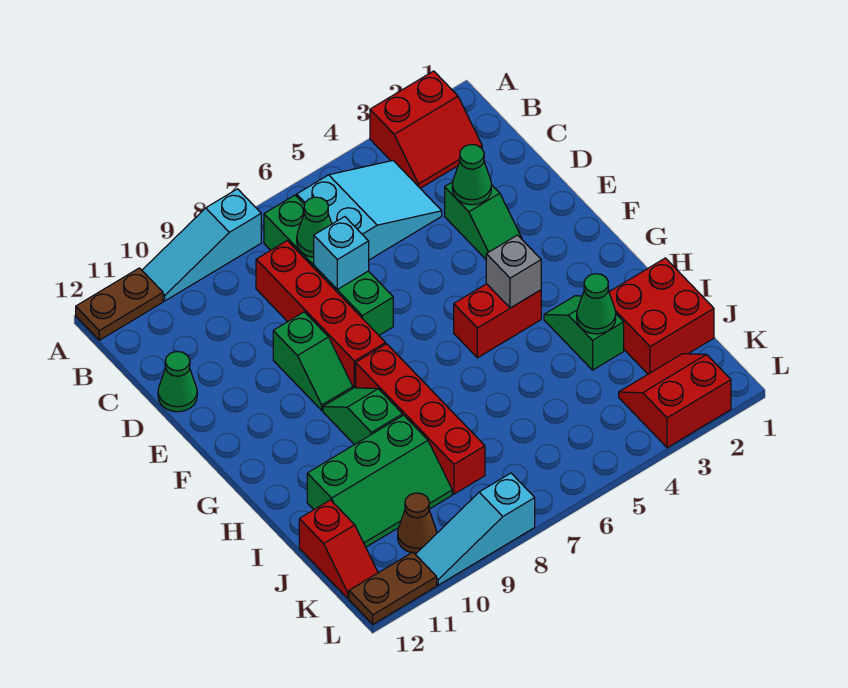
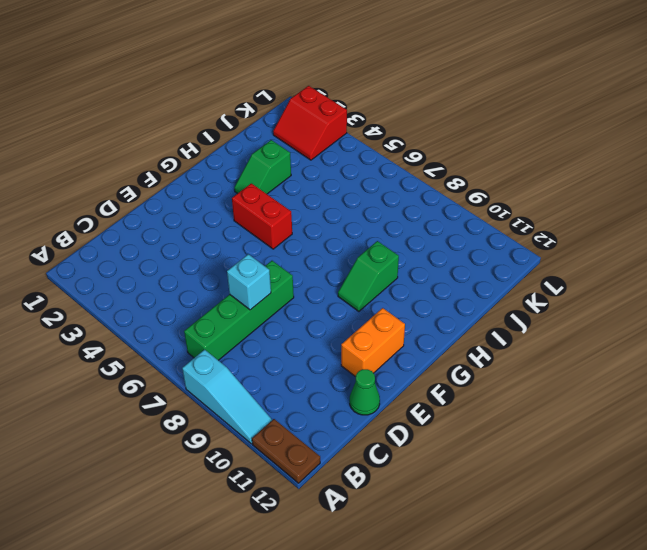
orange brick E11:F11 level 1 -> none
none -> red slope A2:B3 level 1 top A
none -> cyan slope B4:C6 level 1 top 6
none -> red brick C8:F8 level 1

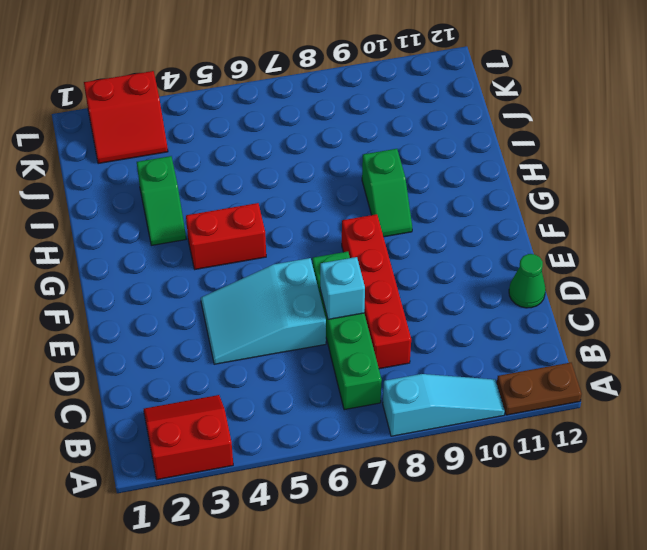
cyan slope D4:E6 level 1 top 6 -> cyan slope B4:C6 level 1 top 6
none -> green slope D3:E3 level 1 top D
none -> green slope E9:F9 level 1 top E
none -> red brick G8:J8 level 1

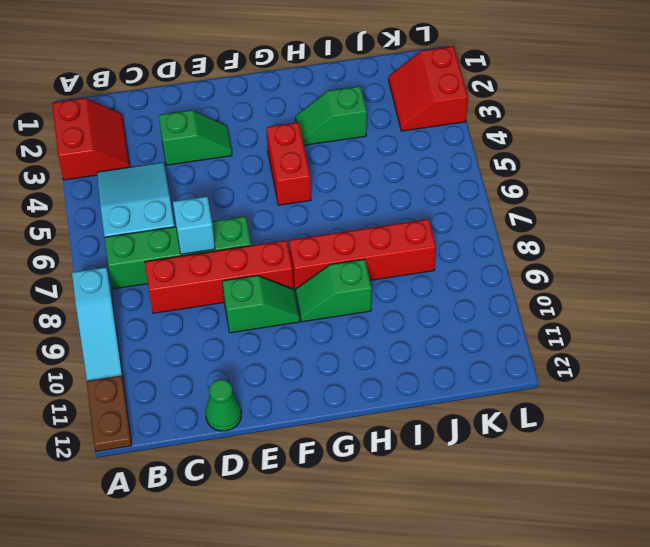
none -> red brick I1:J2 level 1
none -> green slope I9:J11 level 1 top I
none -> red slope J12:K12 level 1 top J

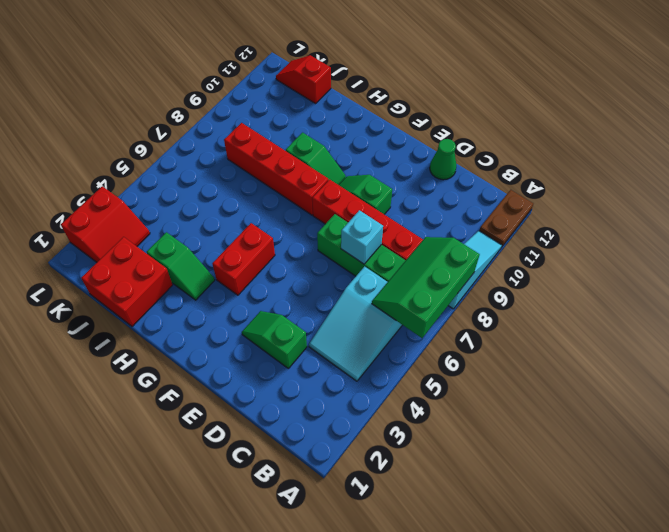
green slope A6:B8 level 2 top A -> green slope I9:J11 level 1 top I
none -> red slope A2:B3 level 1 top A
none -> brown cone K10 level 1
none -> cyan slope L8:L10 level 1 top 8

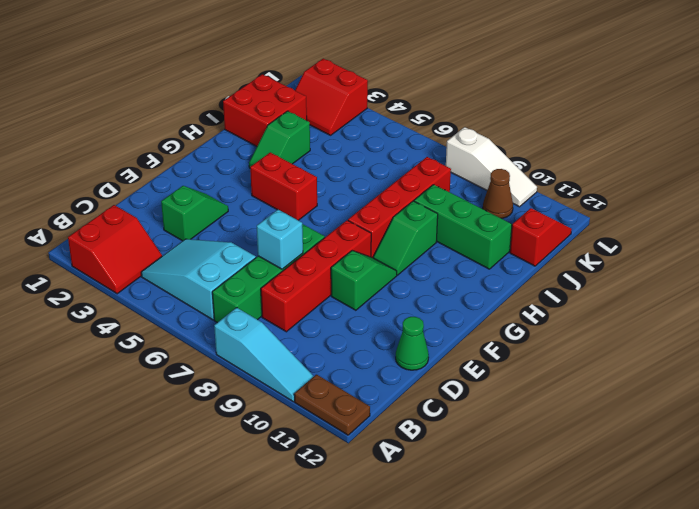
red slope A2:B3 level 1 top 2 -> red slope A2:B3 level 1 top A
white slope L8:L10 level 1 top 8 -> cyan slope L8:L10 level 1 top 8
none -> brown plate L11:L12 level 1
none -> green cone C7 level 2
none -> green cone D3 level 2

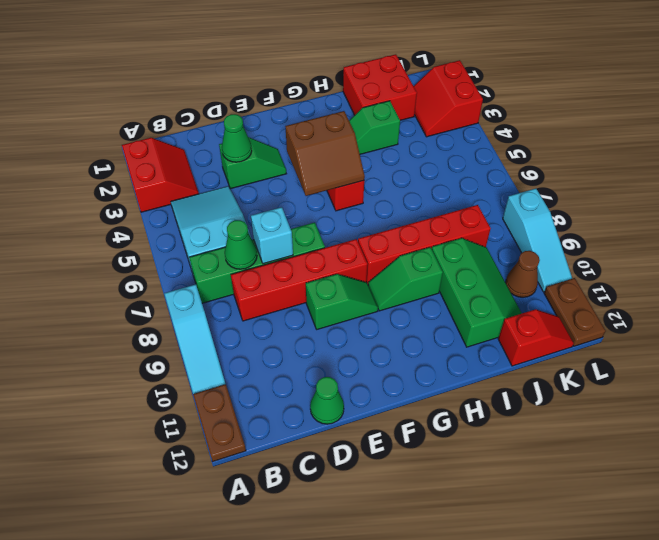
brown slope F4:G5 level 2 top 4 -> grey brick G4 level 2
none -> green cone I3 level 2

